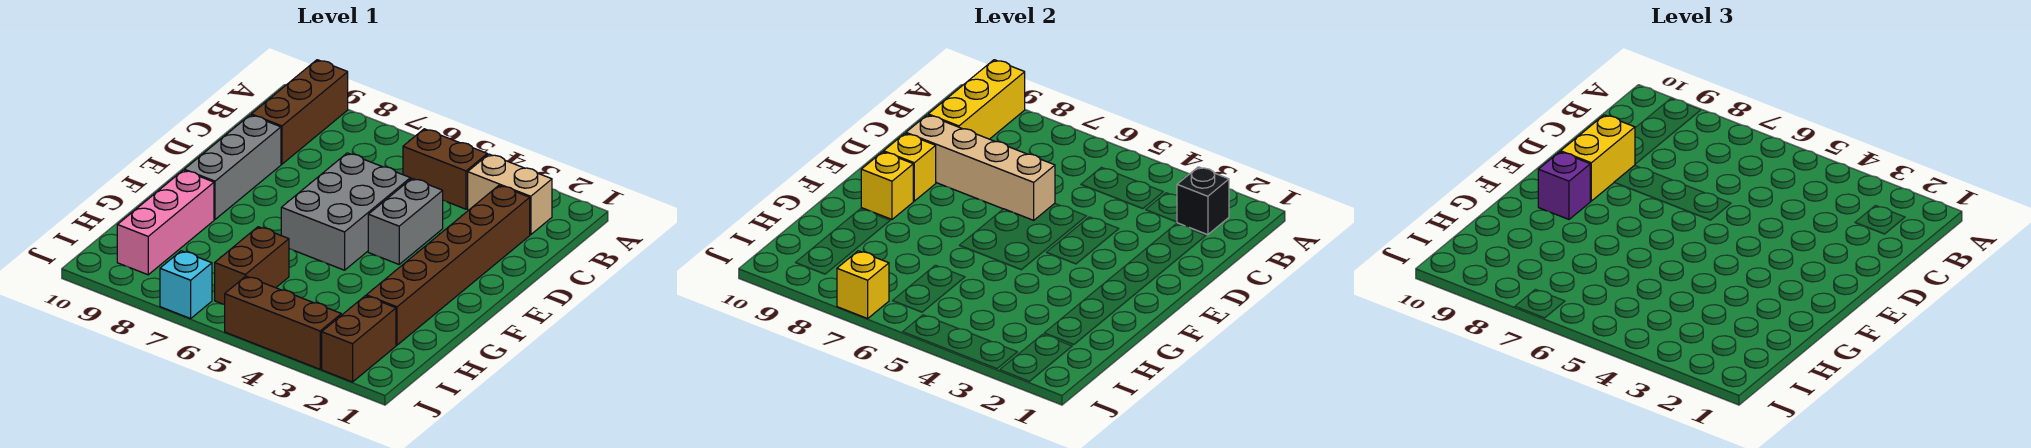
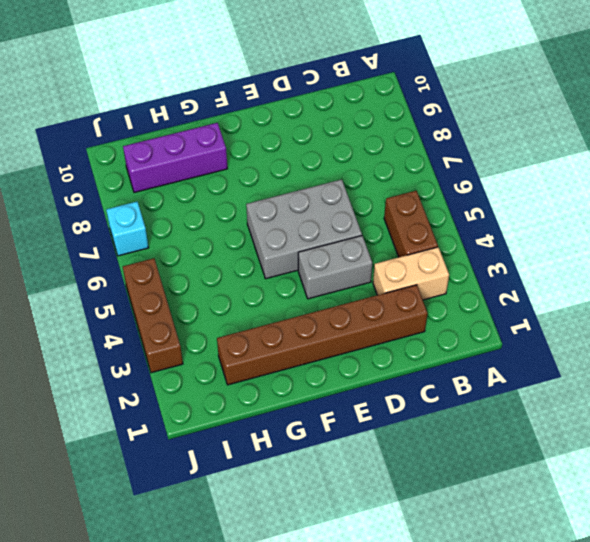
tan brick B3:C3 level 1 -> tan brick B2:B3 level 1
purple brick G9:I9 level 1 -> pink brick G9:I9 level 1
none -> brown brick A9:C9 level 1
none -> grey brick D9:F9 level 1
none -> brown brick H6:I6 level 1

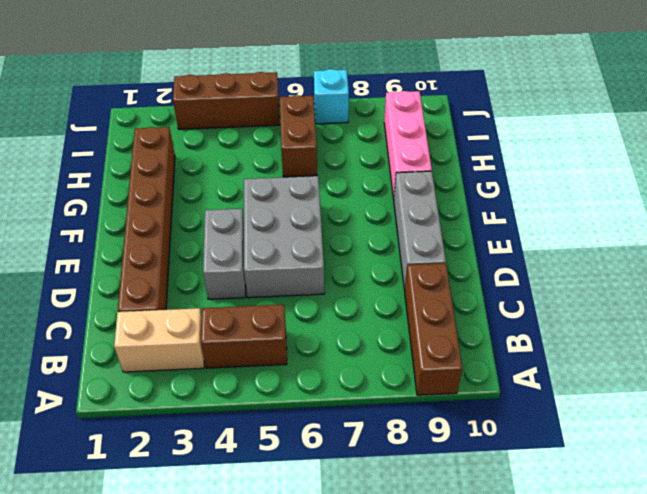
none -> brown brick I2:J2 level 1
none -> yellow brick A9:C9 level 2
none -> black brick B2 level 2

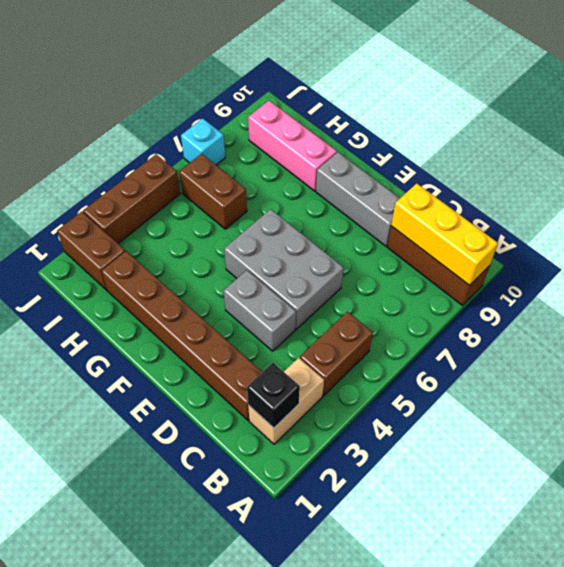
none -> tan brick D6:D9 level 2
none -> yellow brick E9 level 2
none -> yellow brick F9 level 2

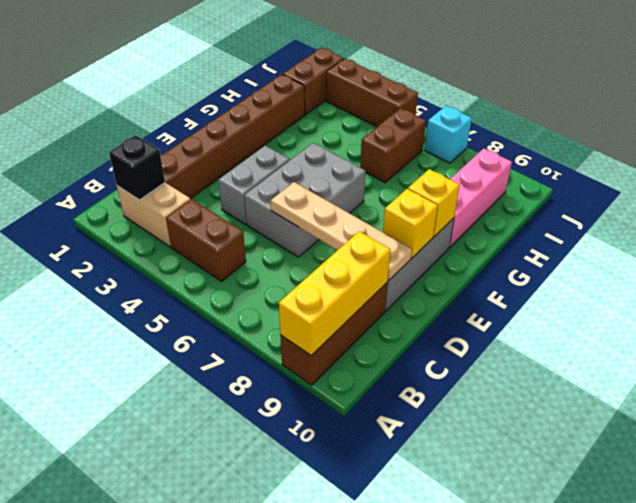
tan plate D6:D9 level 2 -> tan brick D6:D9 level 2
none -> yellow brick J7 level 2
none -> yellow brick D9:E9 level 3
none -> purple brick F9 level 3

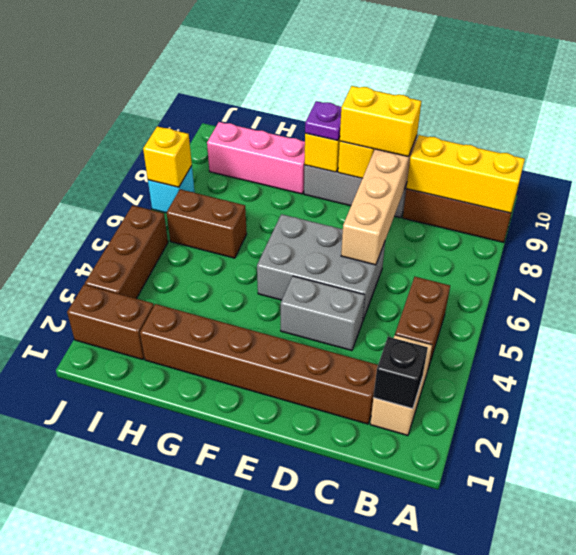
purple plate F9 level 3 -> purple brick F9 level 3

